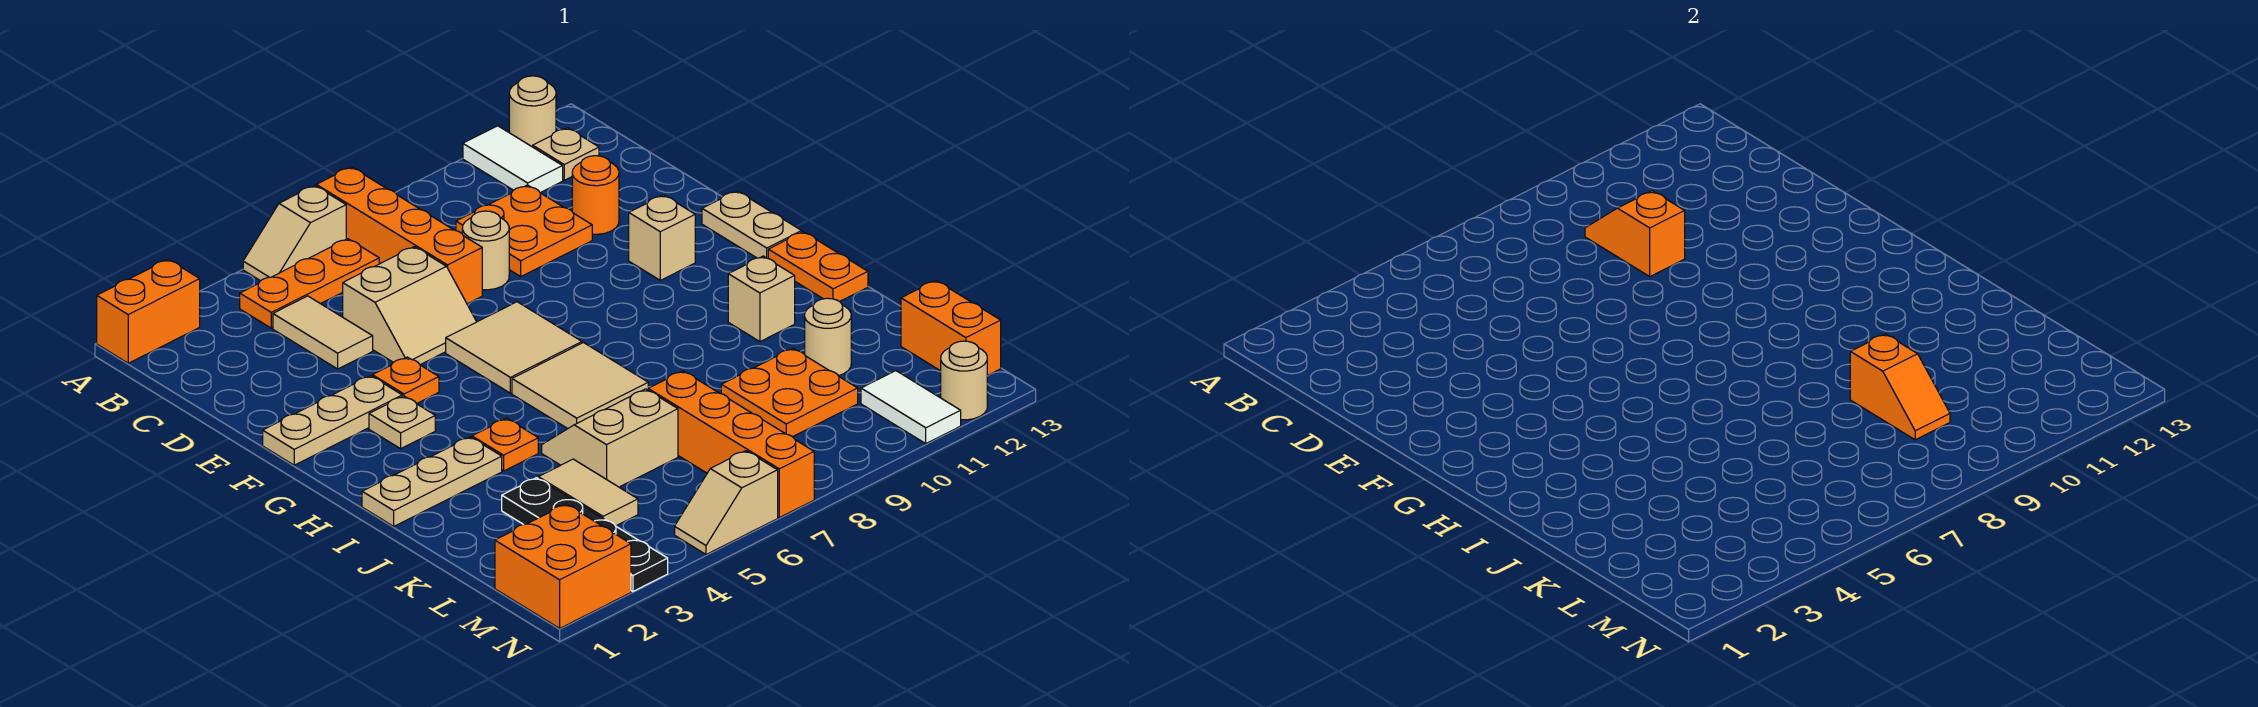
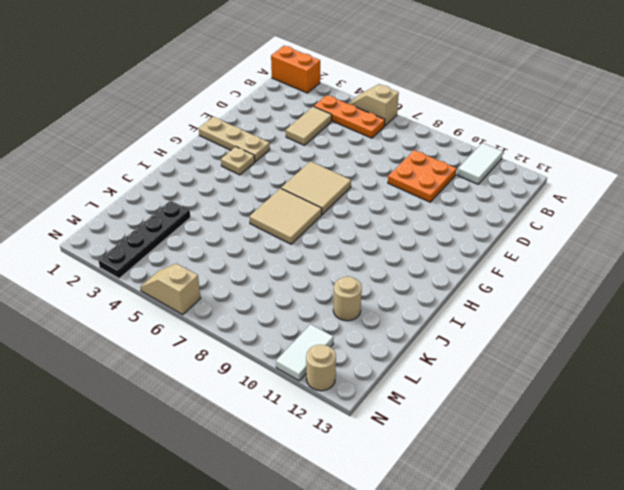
none -> orange brick A7:D7 level 1
none -> tan round brick A12 level 1
none -> tan plate B12 level 1
none -> tan slope D5:E6 level 1 top D

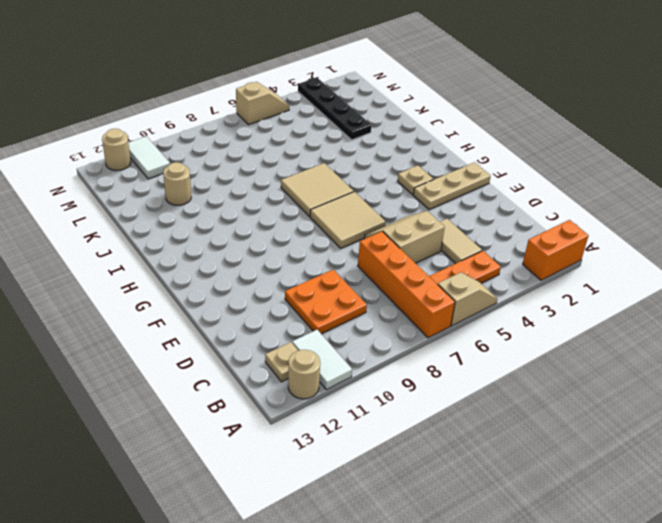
none -> tan round brick D8 level 1
none -> orange round brick D11 level 1
none -> orange plate F4 level 1
none -> tan brick F11 level 1

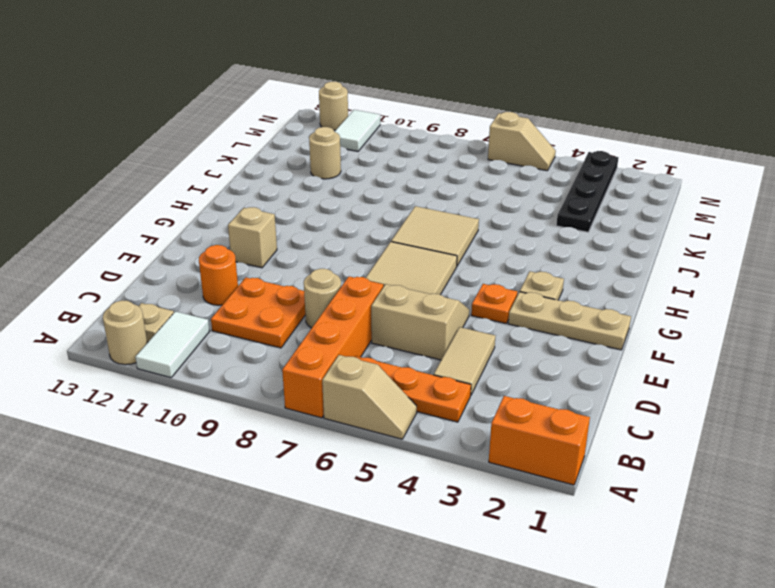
none -> tan plate F13:G13 level 1
none -> orange plate H13:I13 level 1
none -> tan plate I1:I3 level 1
none -> orange plate I4 level 1

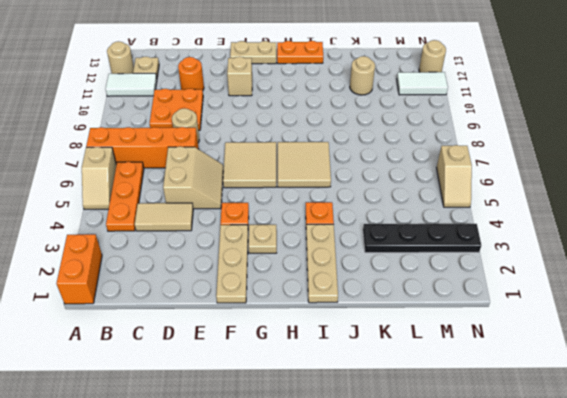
none -> tan brick I11 level 1
none -> tan slope J5:K6 level 1 top K
none -> tan tile K4:L4 level 1
none -> orange brick K7:N7 level 1

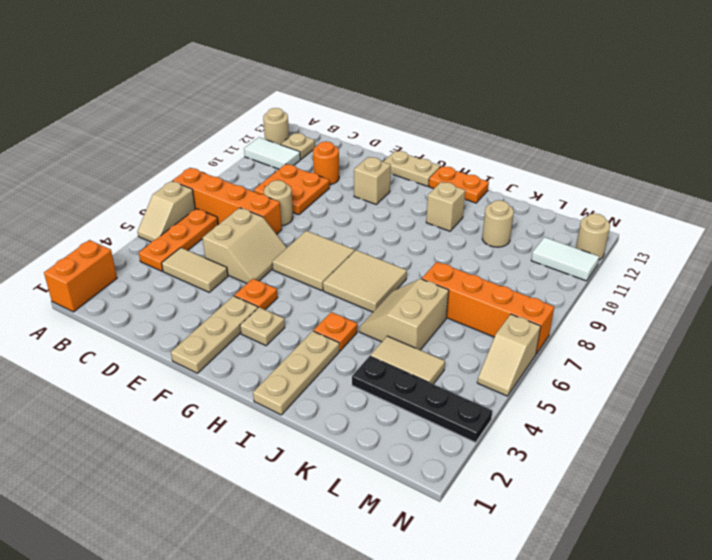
none -> orange plate K9:L10 level 1
none -> orange brick L13:M13 level 1
none -> orange brick M1:N2 level 1
none -> orange slope C9:D9 level 2 top D

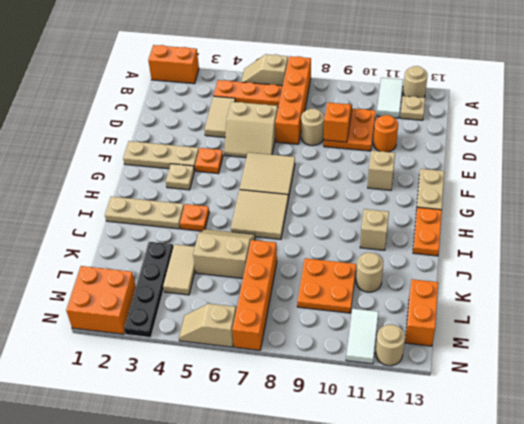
none -> orange slope K9:L9 level 2 top K

